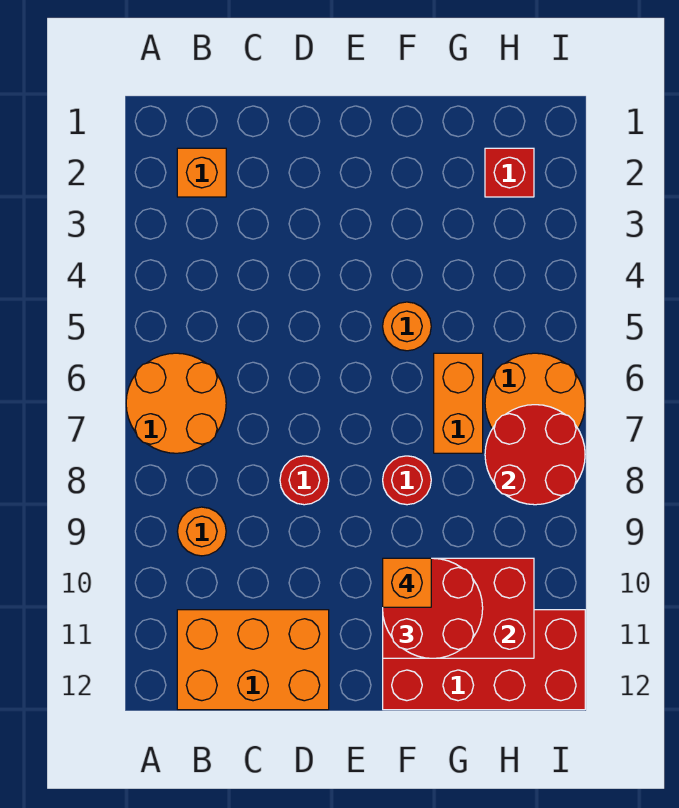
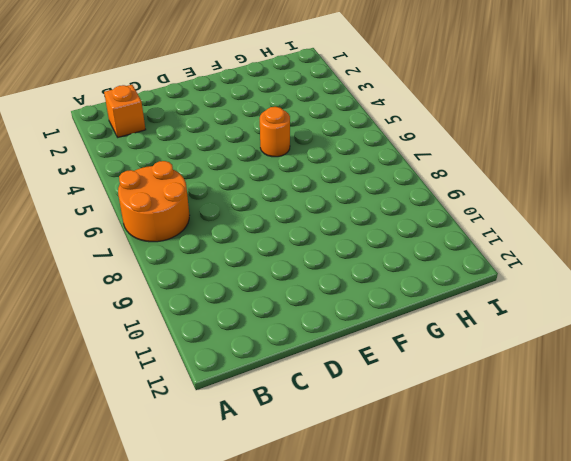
none -> orange round brick B9 level 1
none -> orange brick B11:D12 level 1
none -> red round brick D8 level 1

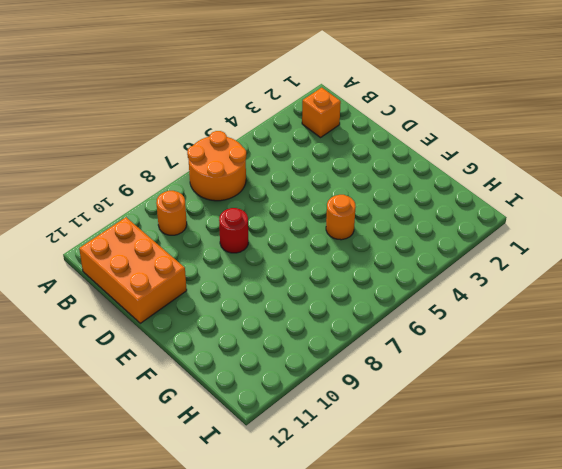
none -> red round brick F8 level 1
none -> red brick F11:I12 level 1
none -> orange brick G6:G7 level 1

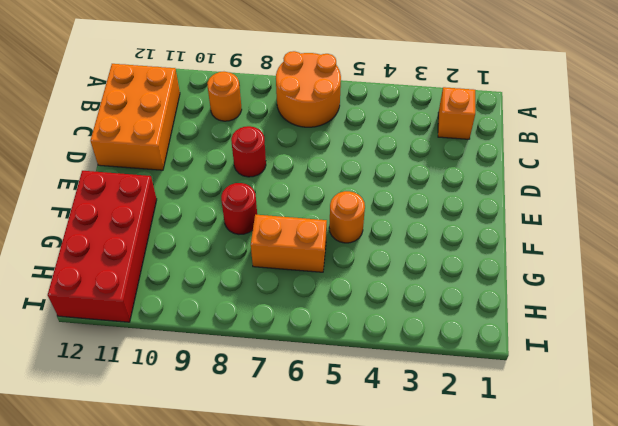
none -> red brick H2 level 1
none -> orange round brick H6:I7 level 1
none -> red brick F10:H11 level 2

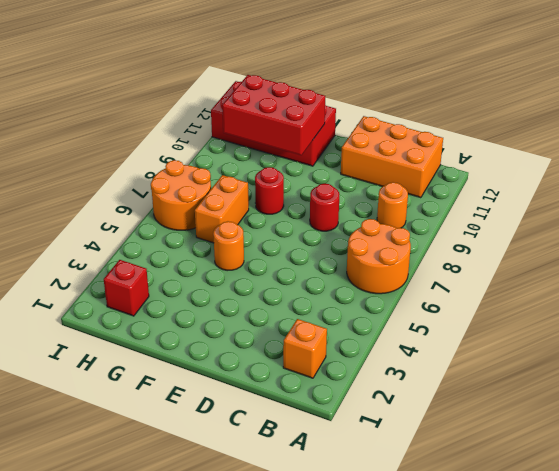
none -> red round brick H7:I8 level 2
none -> red round brick F10:G11 level 3
none -> orange brick F10 level 4

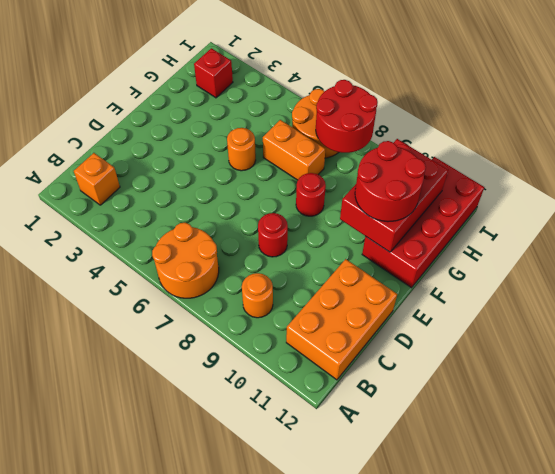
none -> orange brick F10 level 4

